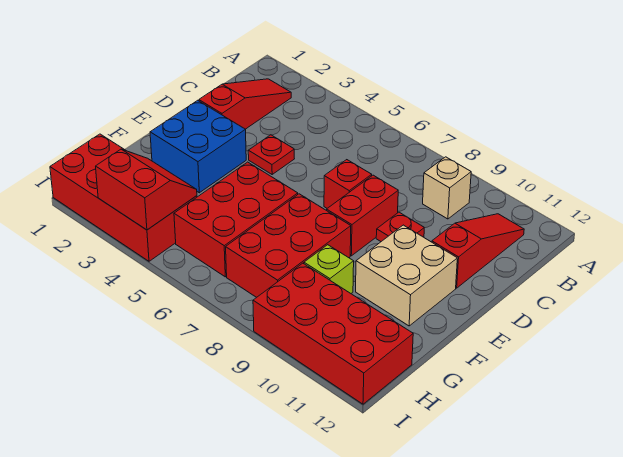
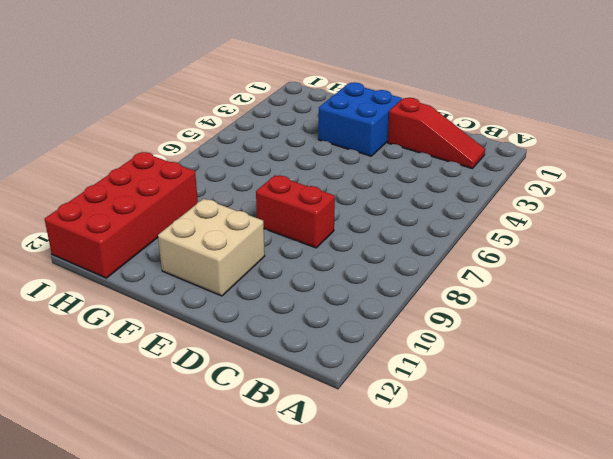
none -> tan brick B9 level 1
none -> red slope B11:D11 level 1 top D
none -> red plate D4 level 1

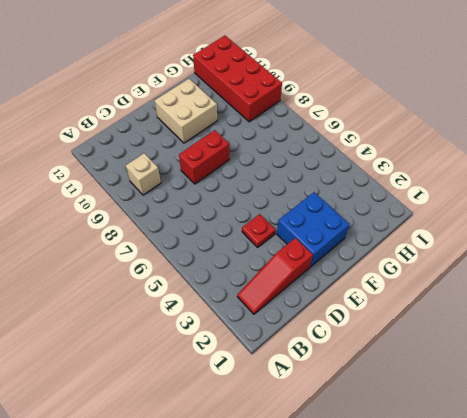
none -> red slope B11:D11 level 1 top D
none -> red brick D7 level 1
none -> red plate D9 level 1

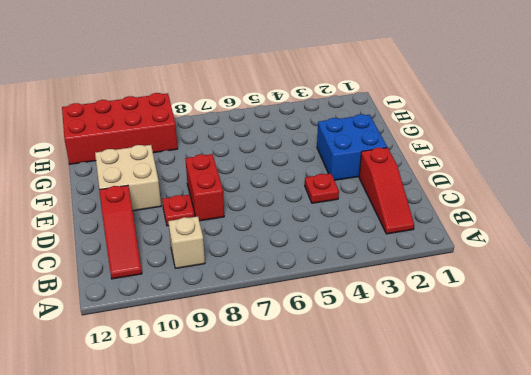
none -> red brick D7 level 1
none -> red brick F5:H6 level 1
none -> red brick F7:H8 level 1

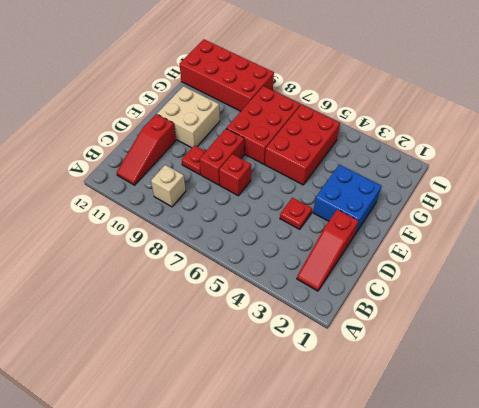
none -> lime brick G9 level 1
none -> red brick H1:I4 level 1
none -> red slope H3:I4 level 2 top I

